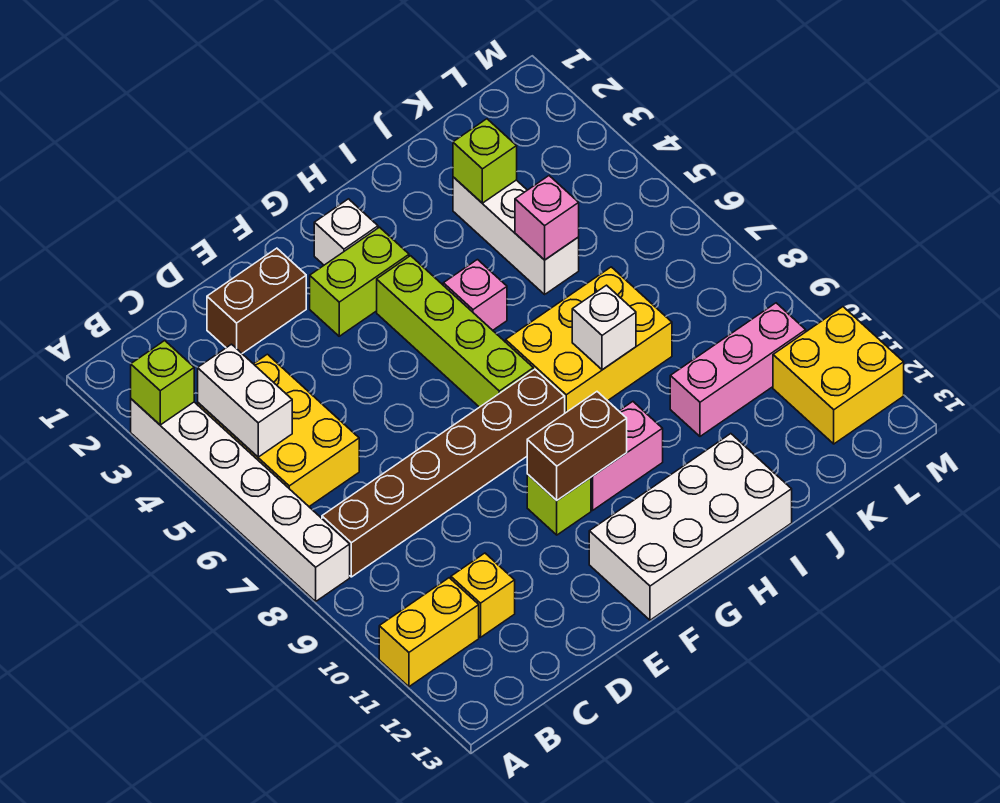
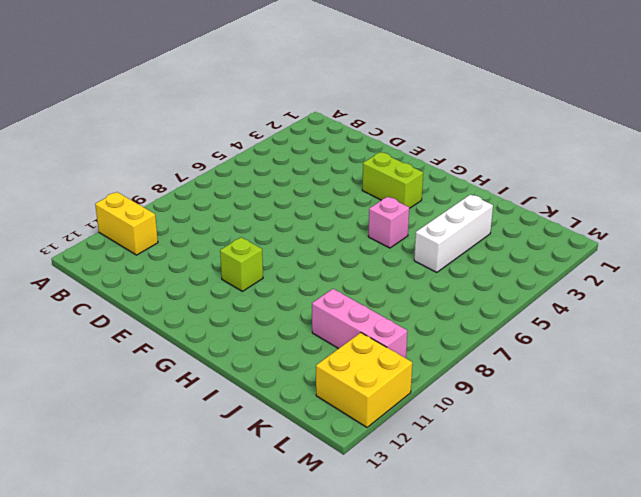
none -> white brick A3:A8 level 1
none -> yellow brick B4:C6 level 1
none -> brown brick B8:G8 level 1

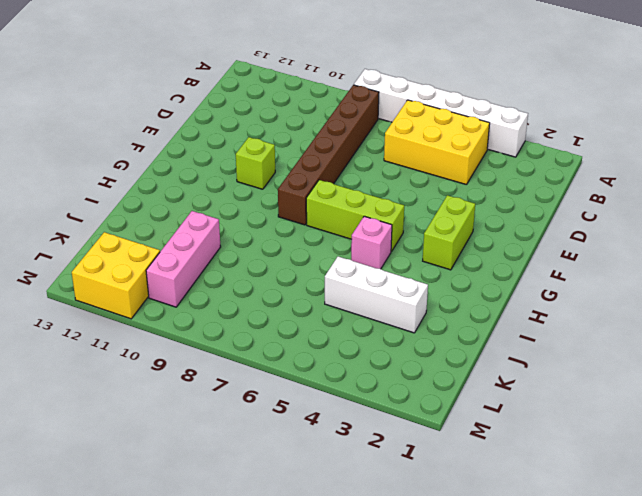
lime brick G5:G7 level 1 -> lime brick G4:G7 level 1
none -> yellow brick A11:B11 level 1
none -> yellow brick C11 level 1
none -> brown brick D2:E2 level 1

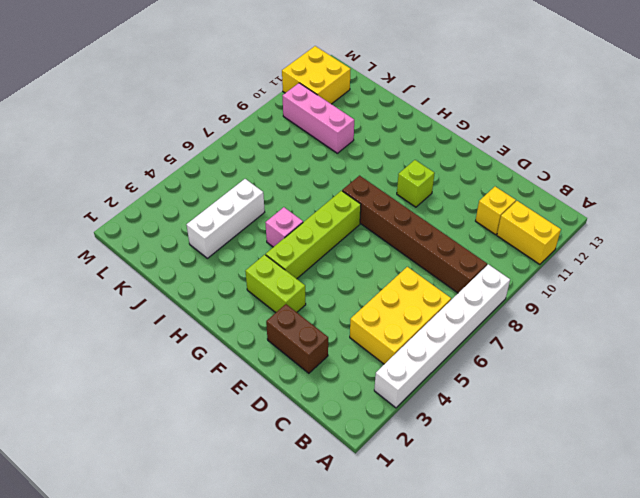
none -> white brick F12:I13 level 1
none -> white brick G2 level 1
none -> pink brick G10:H10 level 1

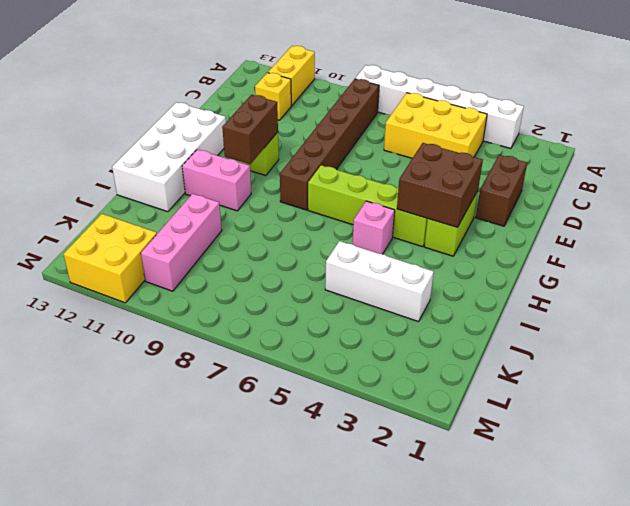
brown brick F3:G4 level 2 -> none
pink brick H10:H11 level 1 -> pink brick G10:H10 level 1
none -> white brick G2 level 1
none -> yellow brick H7:J8 level 1
none -> lime brick A3 level 2

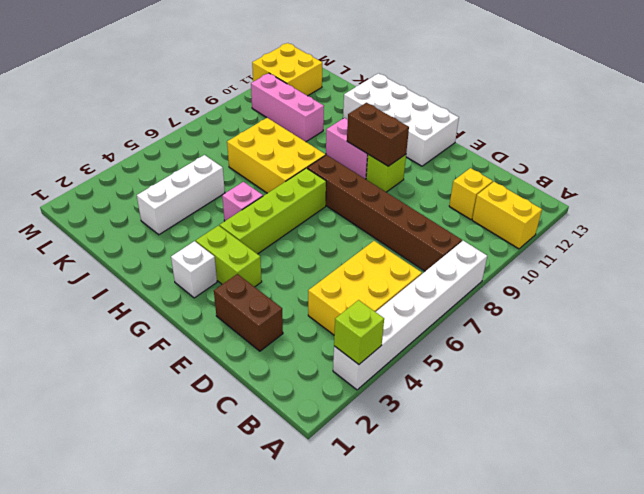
none -> white brick B4:B5 level 2
none -> white brick I8 level 2
none -> lime brick J3 level 2

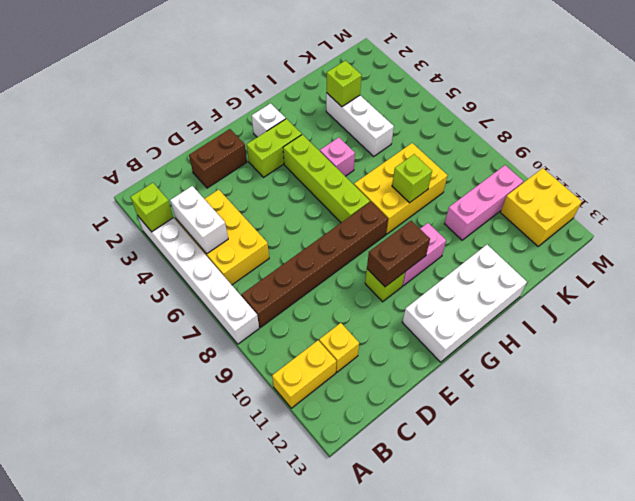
lime brick I8 level 2 -> white brick I8 level 2
none -> pink brick J5 level 2

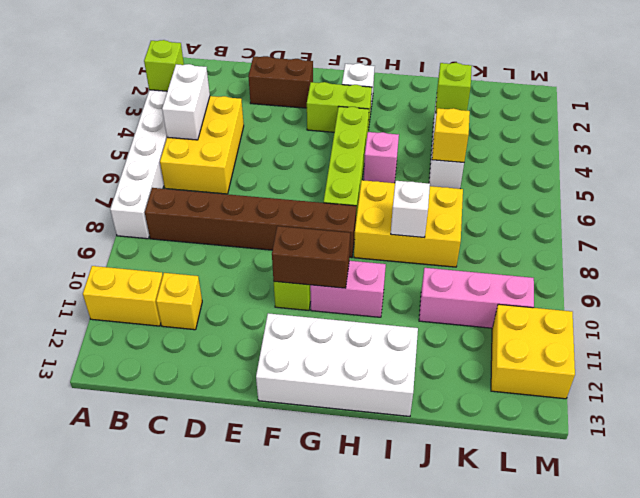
yellow brick J5 level 2 -> pink brick J5 level 2

